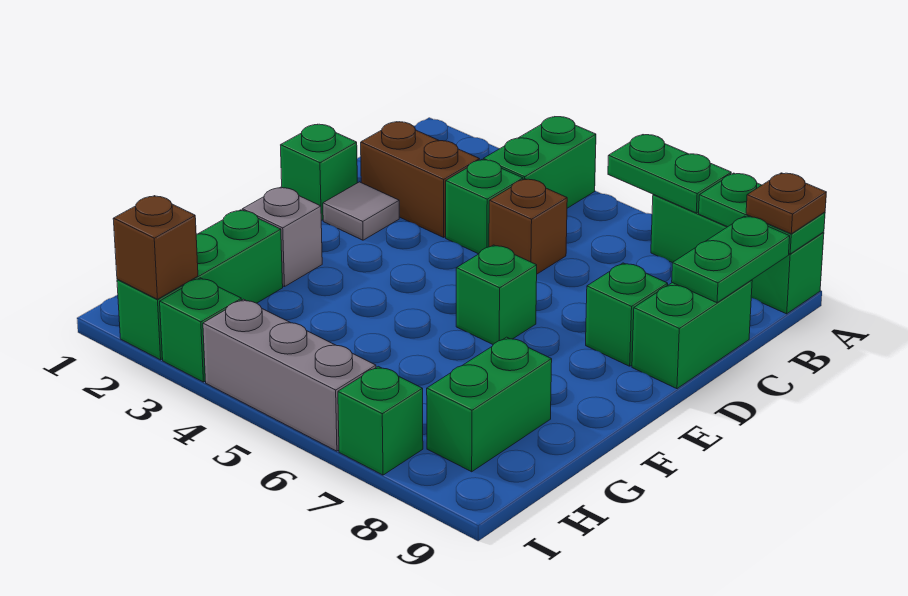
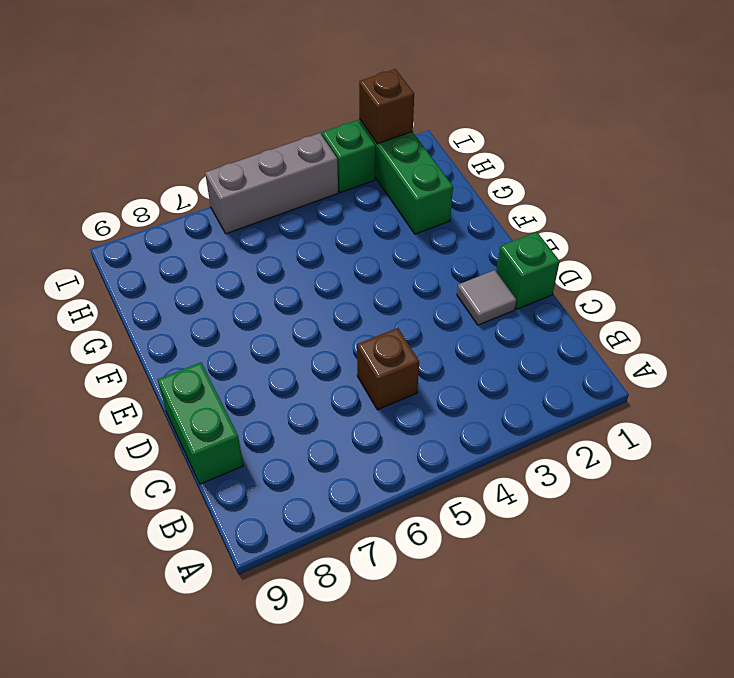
none -> green brick A4:B4 level 1
none -> green brick A7:A9 level 1
none -> brown brick C2:C3 level 1

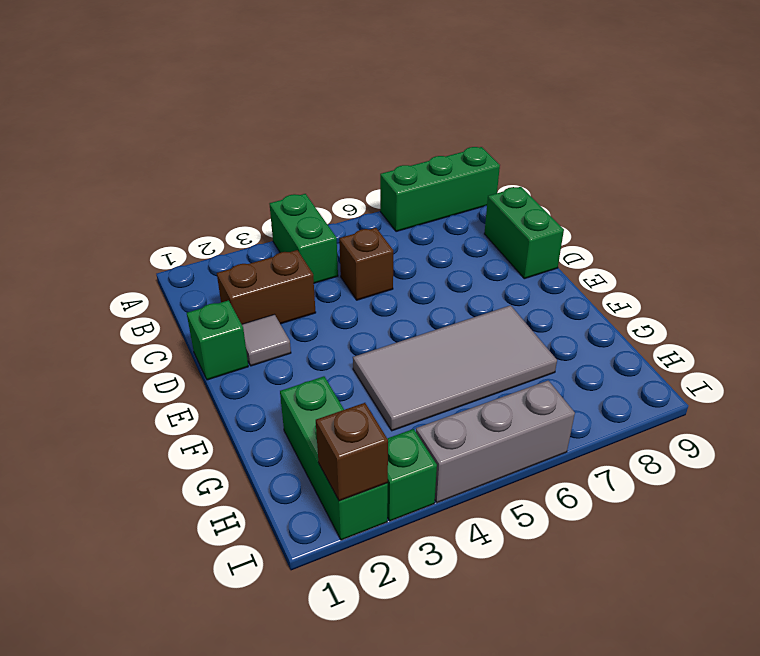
grey tile F4:G7 level 1 -> none
none -> green brick C4 level 1
none -> green brick D8 level 1
none -> green brick E6 level 1

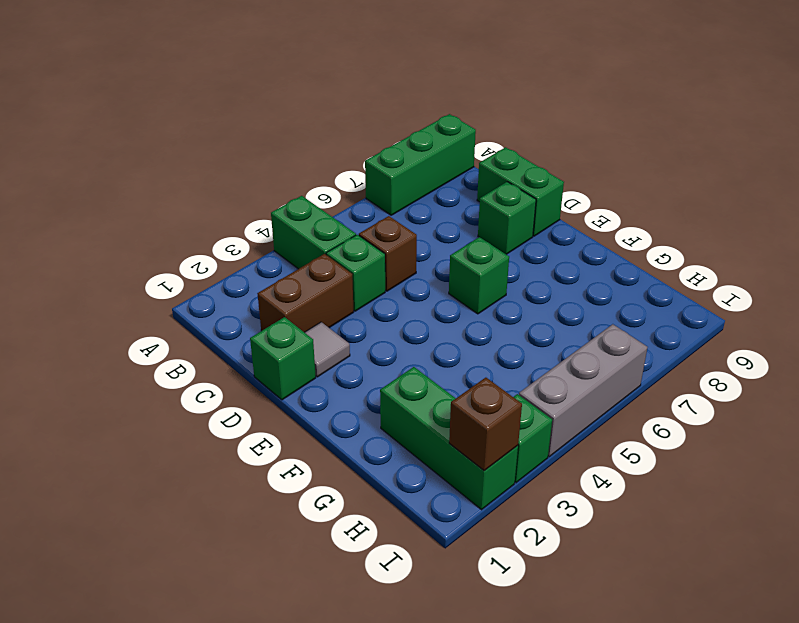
none -> grey brick F2 level 1
none -> green brick G8:H8 level 1
none -> green brick I7 level 1

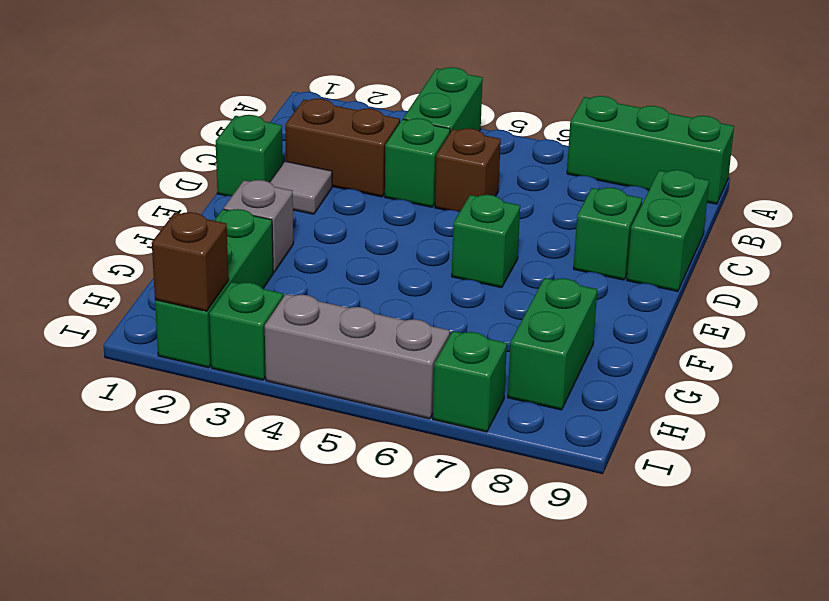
none -> green plate A6:A7 level 2
none -> green plate A8:A9 level 2
none -> green plate B9:C9 level 2

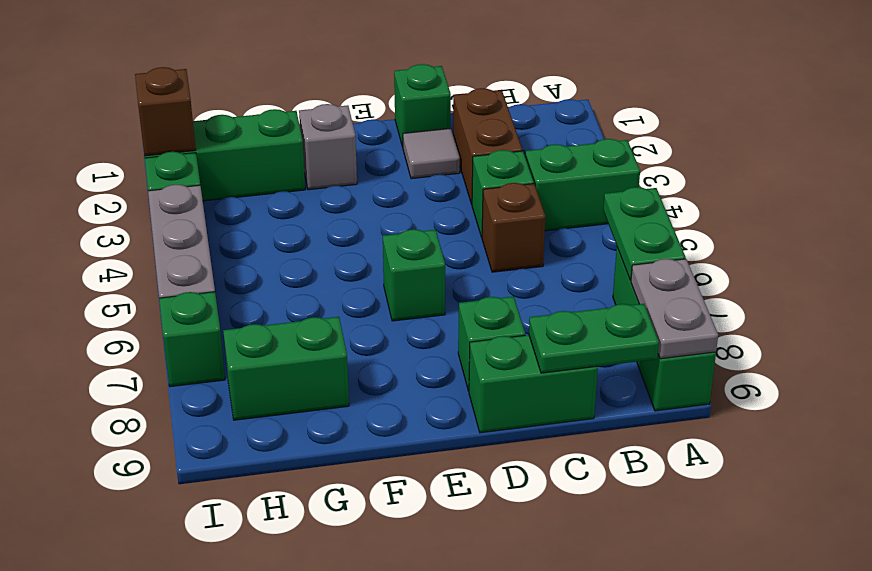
grey plate A8:A9 level 2 -> green plate A8:A9 level 2
none -> brown plate A9 level 3

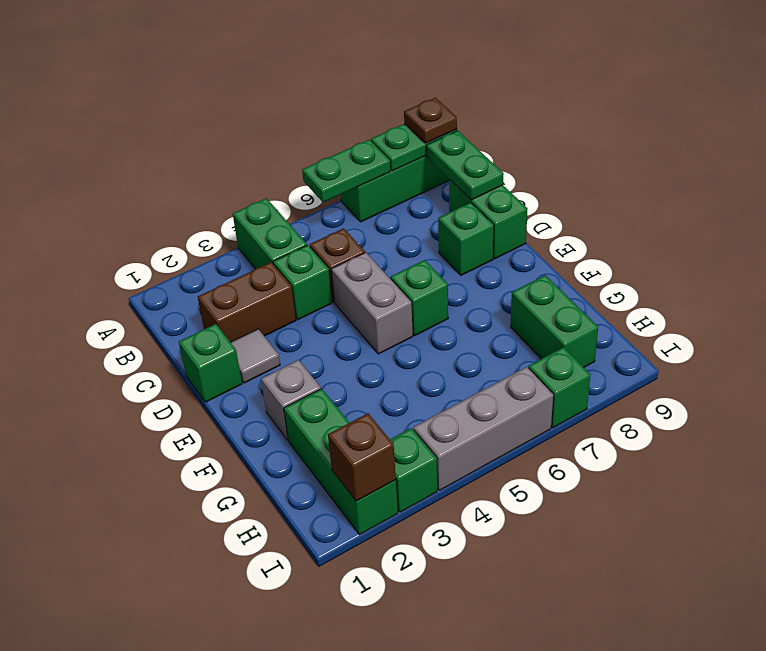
grey brick D5:E5 level 1 -> none

